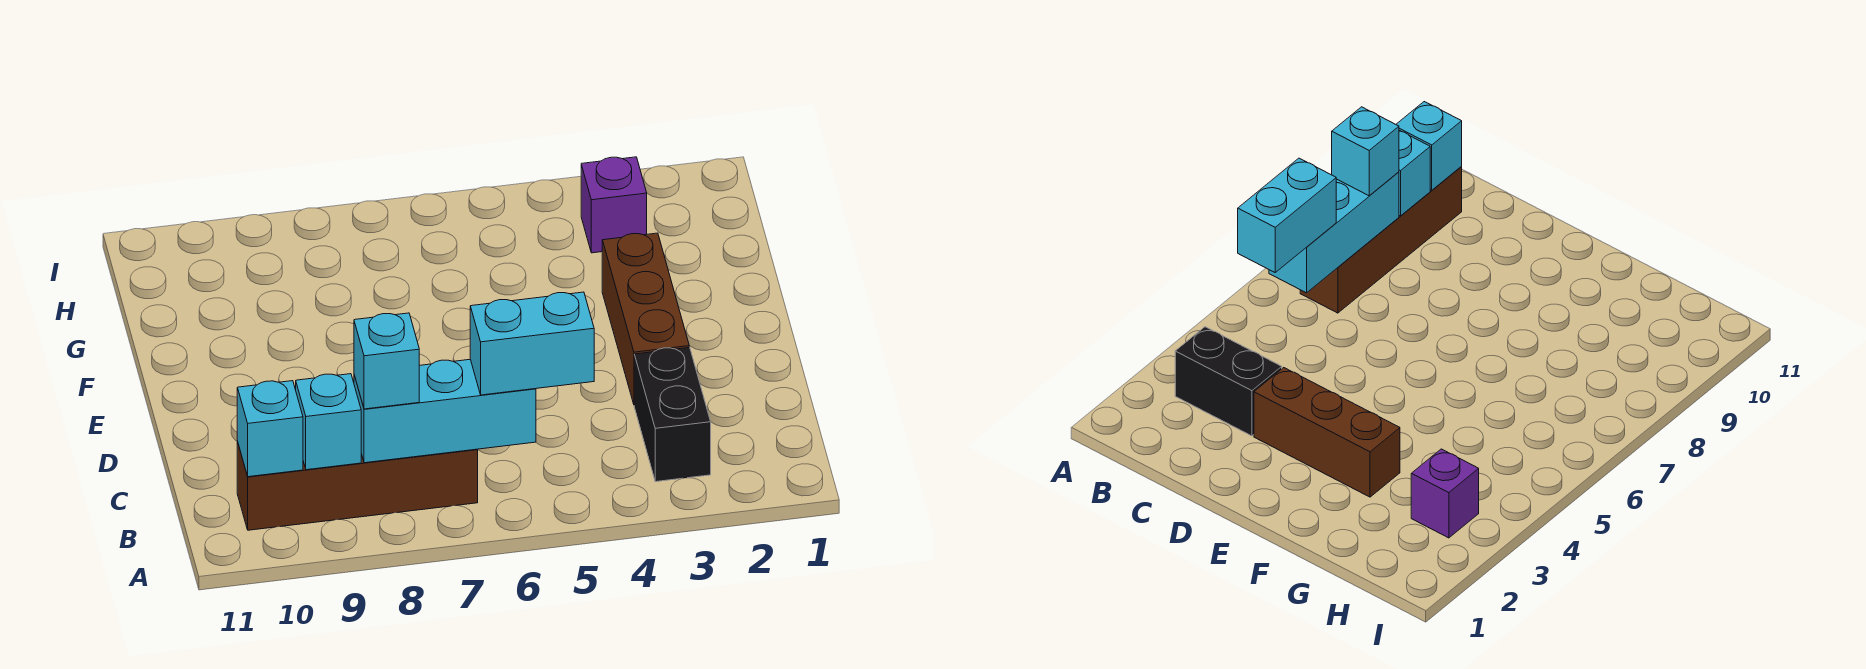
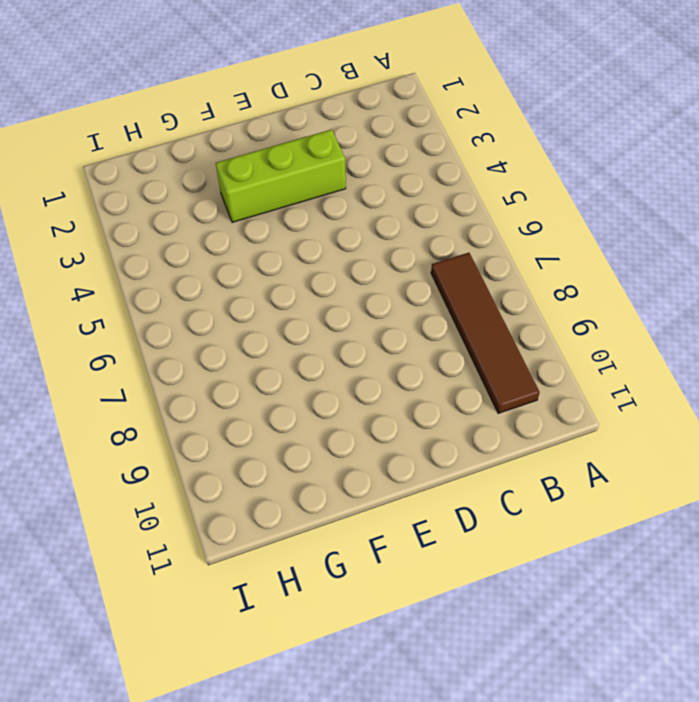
brown tile B7:B10 level 1 -> brown brick B7:B10 level 1
lime brick D3:F3 level 1 -> brown brick D3:F3 level 1
none -> black brick B3:C3 level 1
none -> purple brick H3 level 1

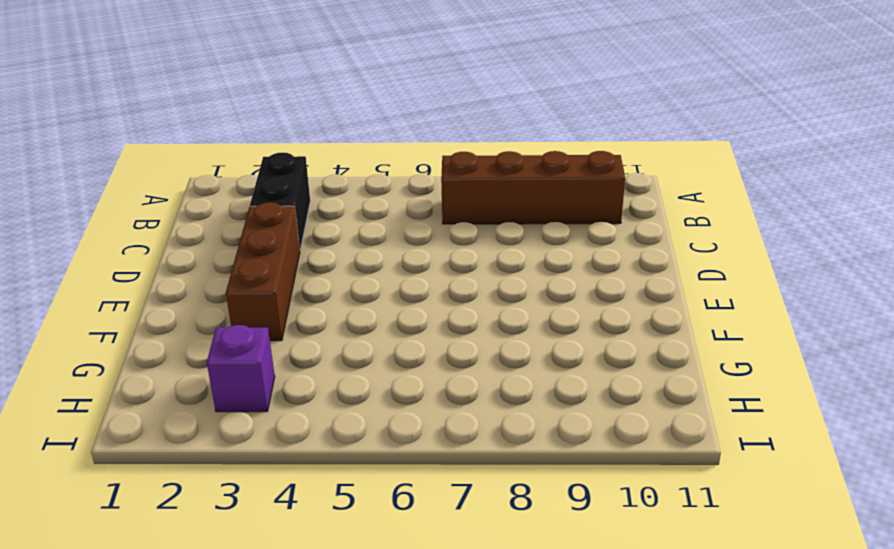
none -> cyan brick B6:B8 level 2
none -> cyan brick B9 level 2

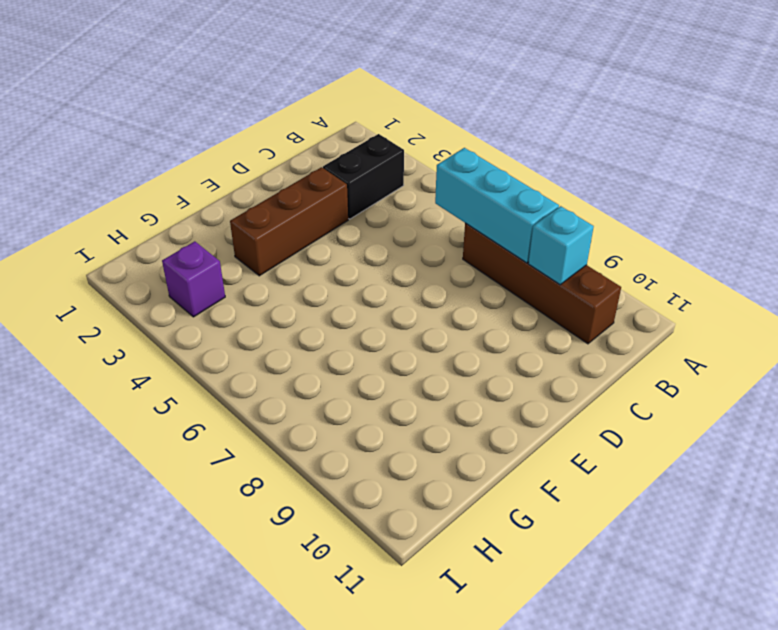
none -> cyan brick B10 level 2
none -> cyan brick B5:B6 level 3

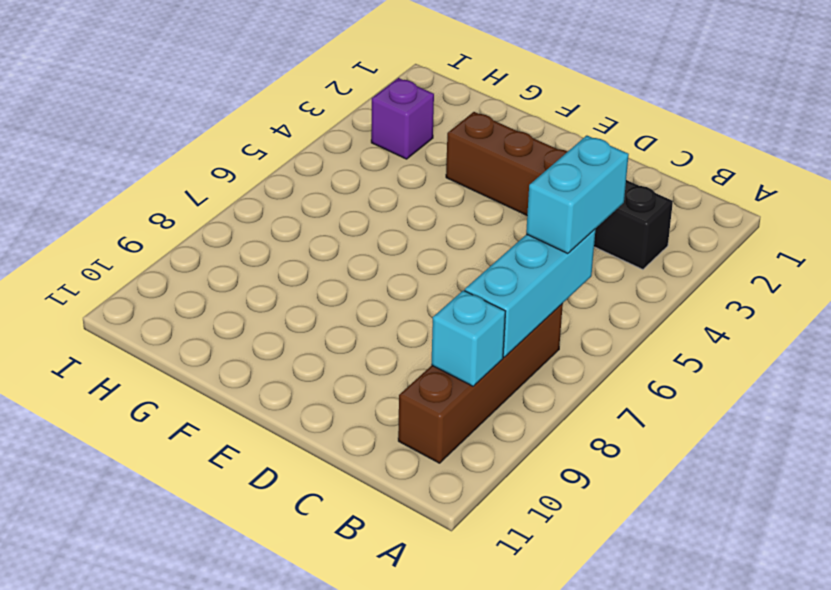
none -> cyan brick B10 level 2
none -> cyan brick B8 level 3

